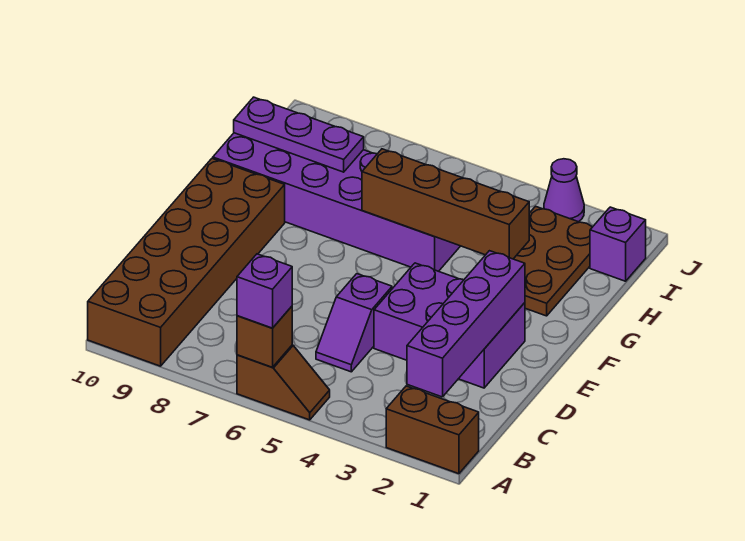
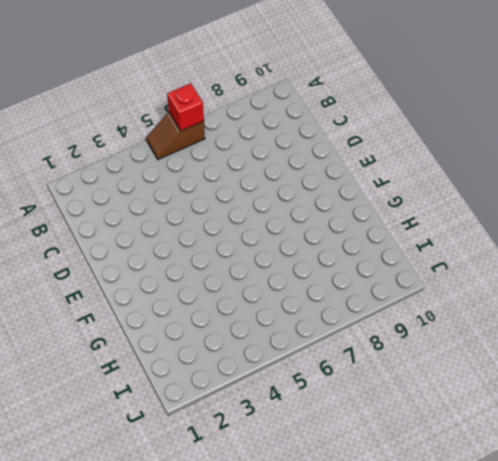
red brick A6 level 2 -> brown brick A6 level 2
none -> brown brick A1:A2 level 1
none -> brown brick A9:F10 level 1
none -> purple slope C5:D5 level 1 top D

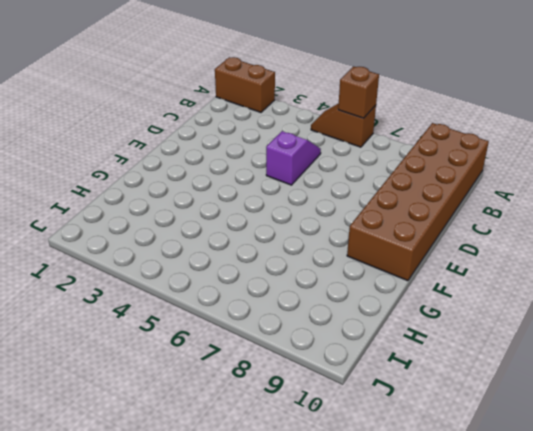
none -> purple brick D2:E4 level 1
none -> brown plate G2:I3 level 1
none -> purple brick G5:H10 level 1

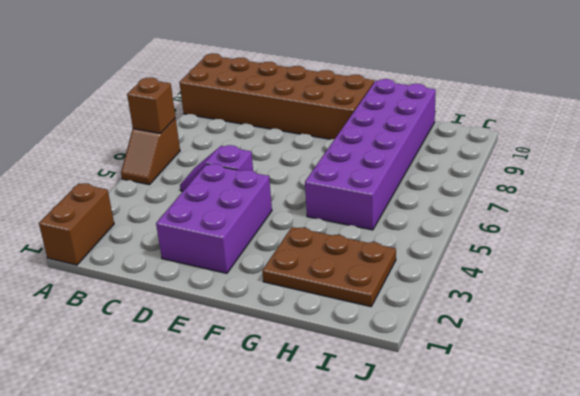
none -> purple brick I1 level 1
none -> purple cone J3 level 1
none -> purple brick B2:E2 level 2

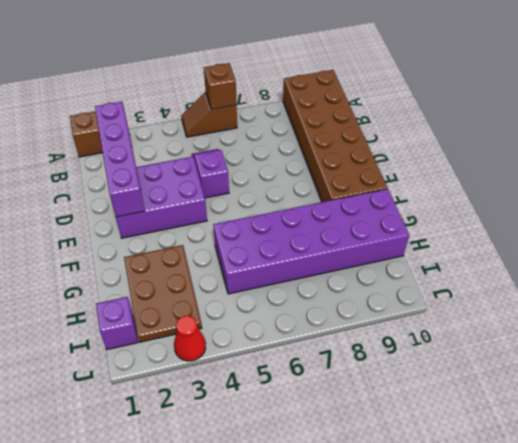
red cone J3 level 1 -> purple cone J3 level 1
none -> brown brick G3:G6 level 2
none -> purple plate H8:H10 level 2
none -> purple brick A6 level 3

